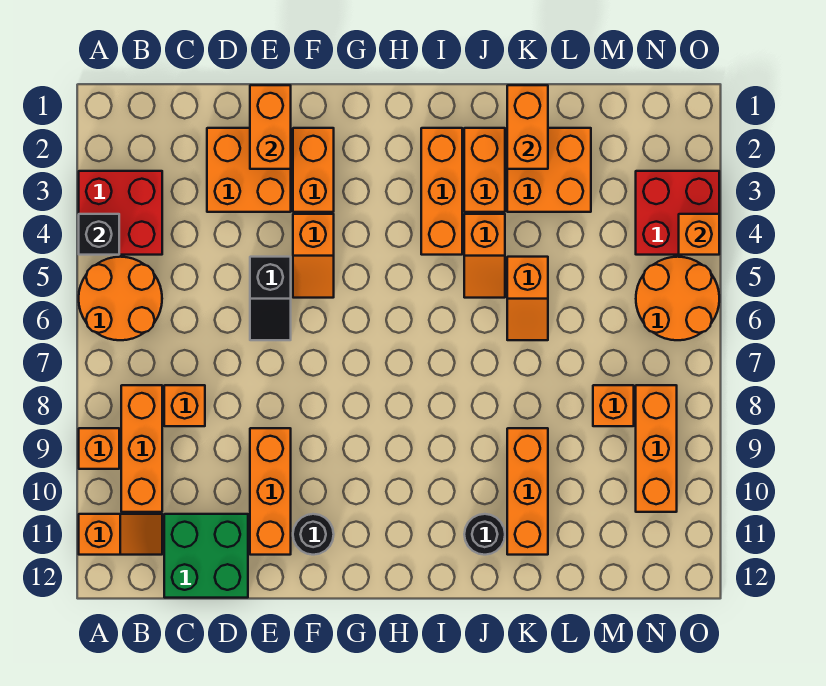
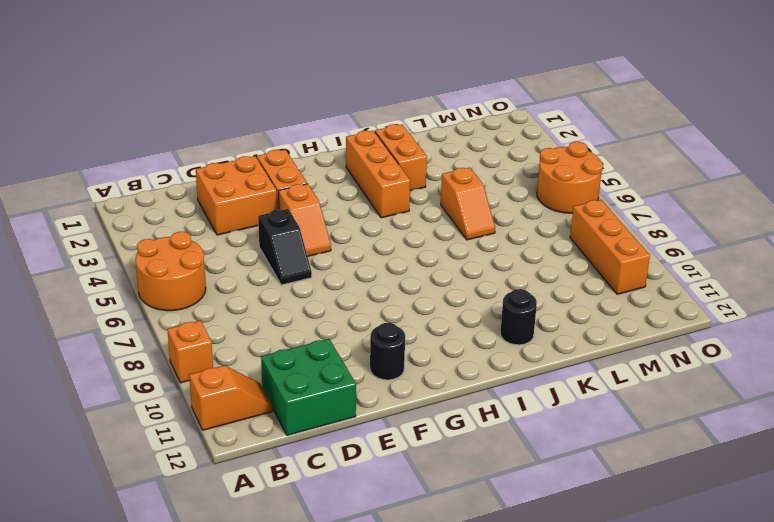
none -> red brick A3:B4 level 1
none -> orange brick B8:B10 level 1
none -> orange brick C8 level 1

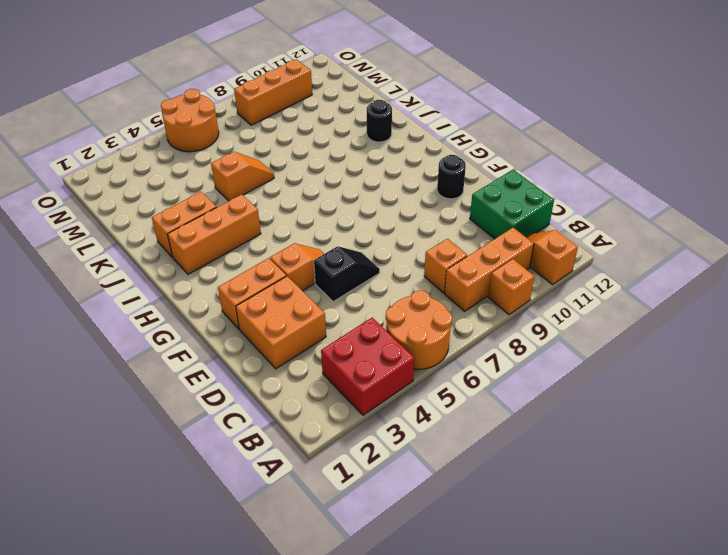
none -> orange brick E9:E11 level 1
none -> orange slope J4:J5 level 1 top 4
none -> orange brick K2:L3 level 1

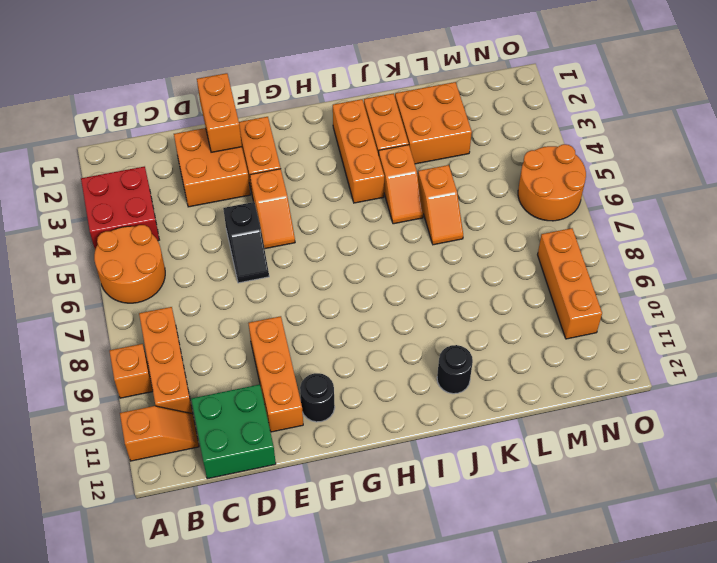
none -> orange brick C8 level 1
none -> orange brick K9:K11 level 1
none -> orange brick M8 level 1

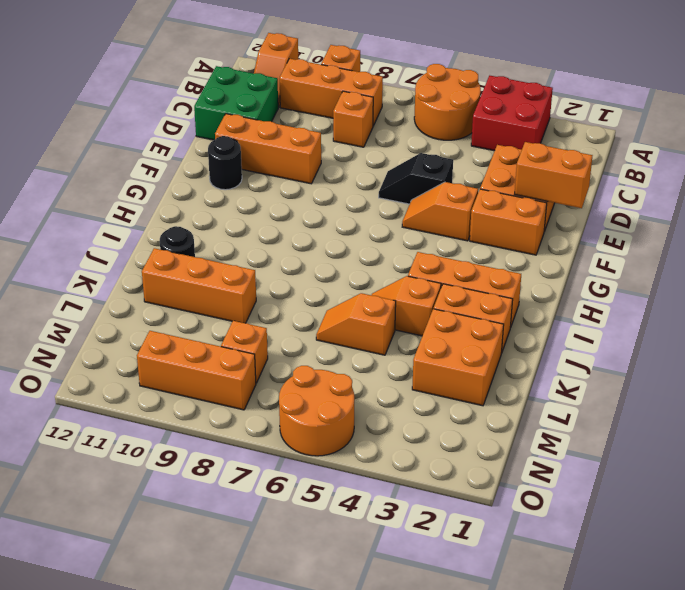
none -> red brick N3:O4 level 1
none -> black brick A4 level 2
none -> orange brick K1:K2 level 2

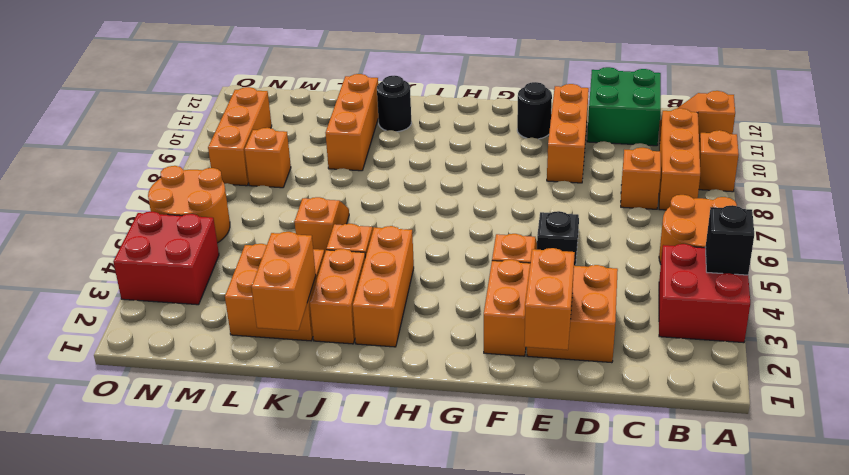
none -> orange brick O4 level 2

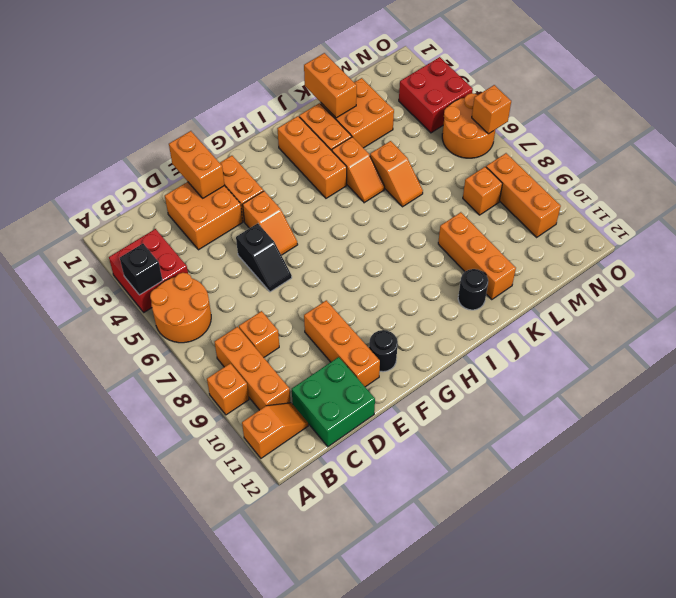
orange brick O6 level 2 -> orange brick O4 level 2

